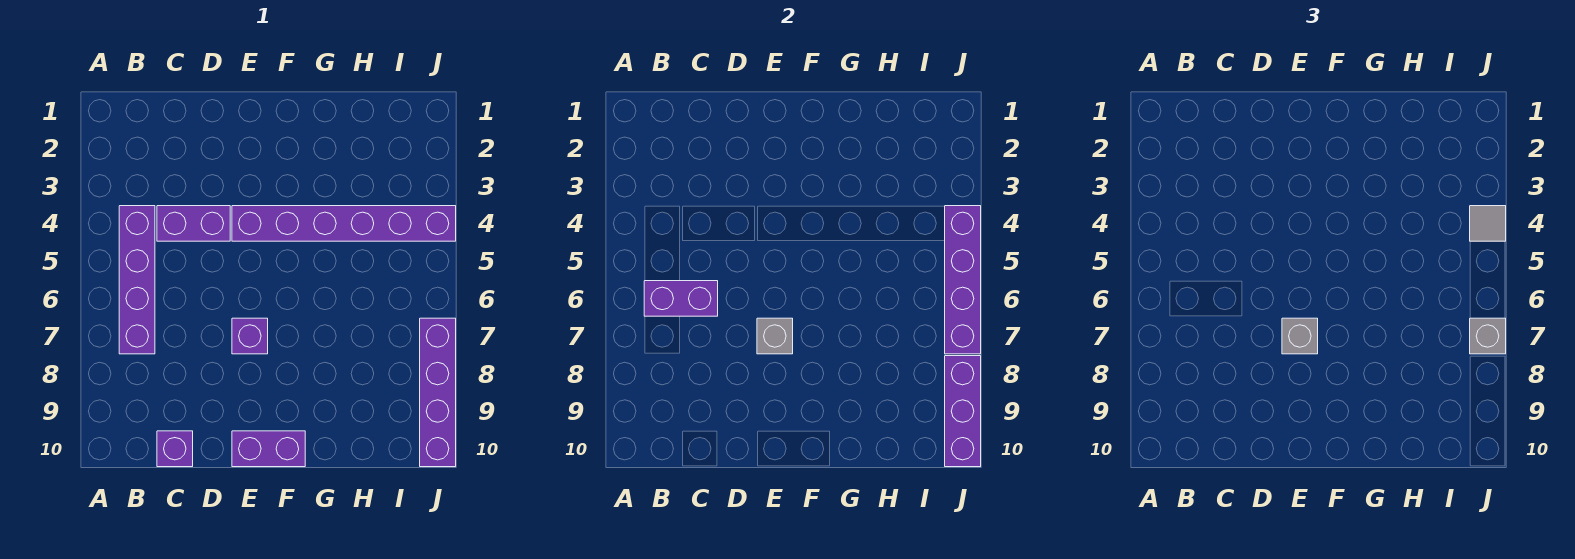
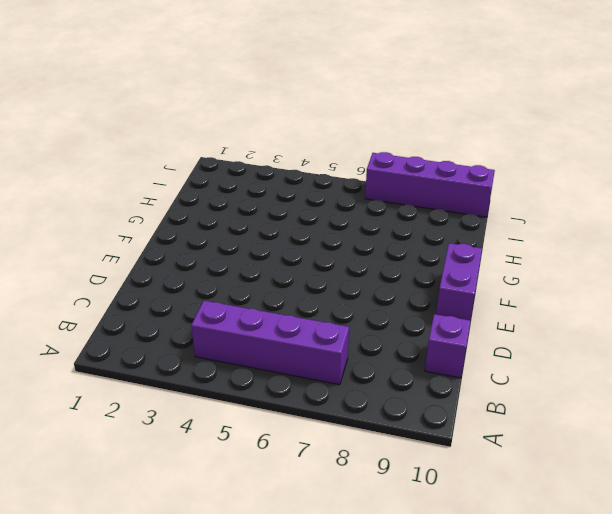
none -> purple brick C4:D4 level 1
none -> purple brick E4:J4 level 1
none -> purple brick E7 level 1

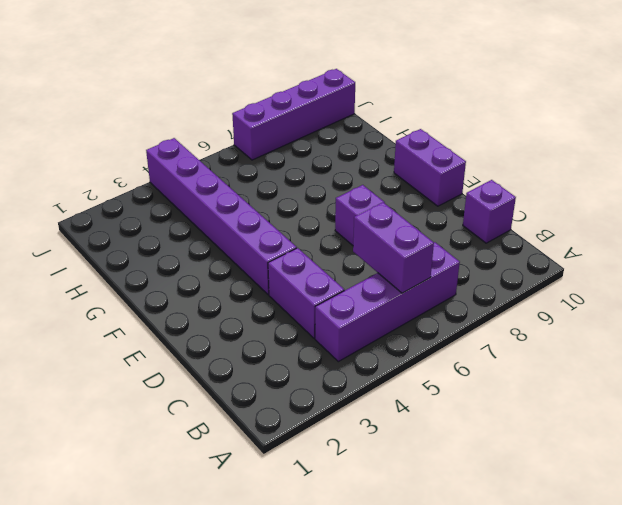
none -> grey brick E7 level 2
none -> purple brick J4:J7 level 2
none -> purple brick J8:J10 level 2

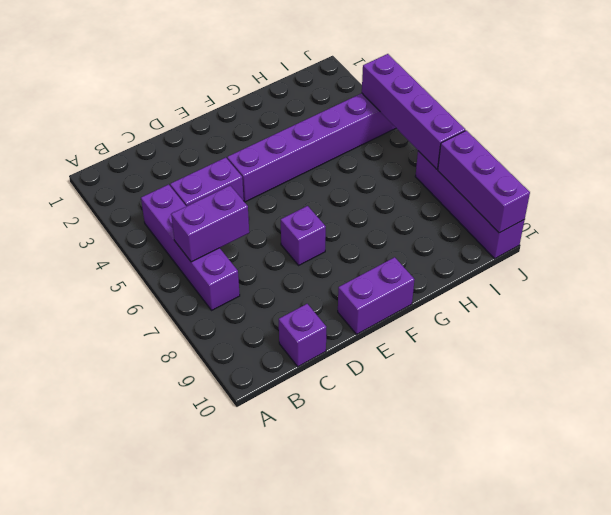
none -> grey brick E7 level 2
none -> grey brick E7 level 3
none -> grey tile J4 level 3

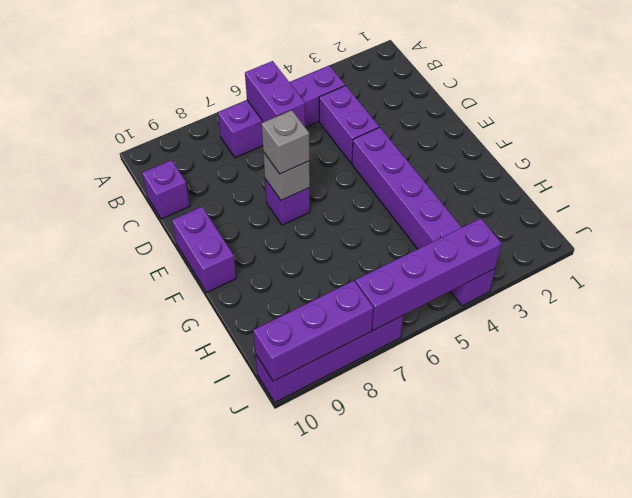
none -> grey tile J4 level 3
none -> grey brick J7 level 3

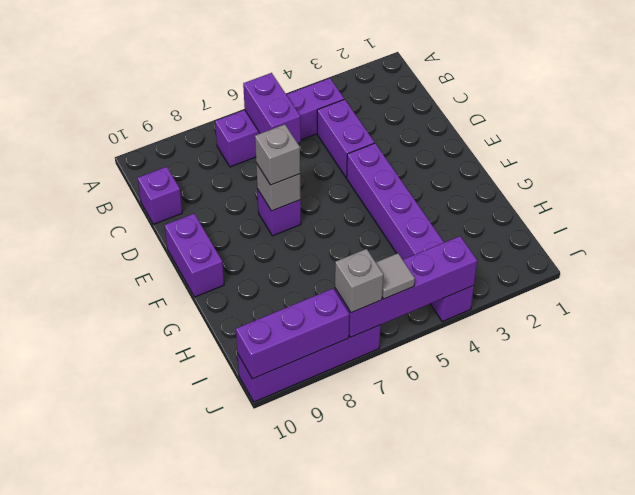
grey tile J6 level 3 -> grey tile J4 level 3

